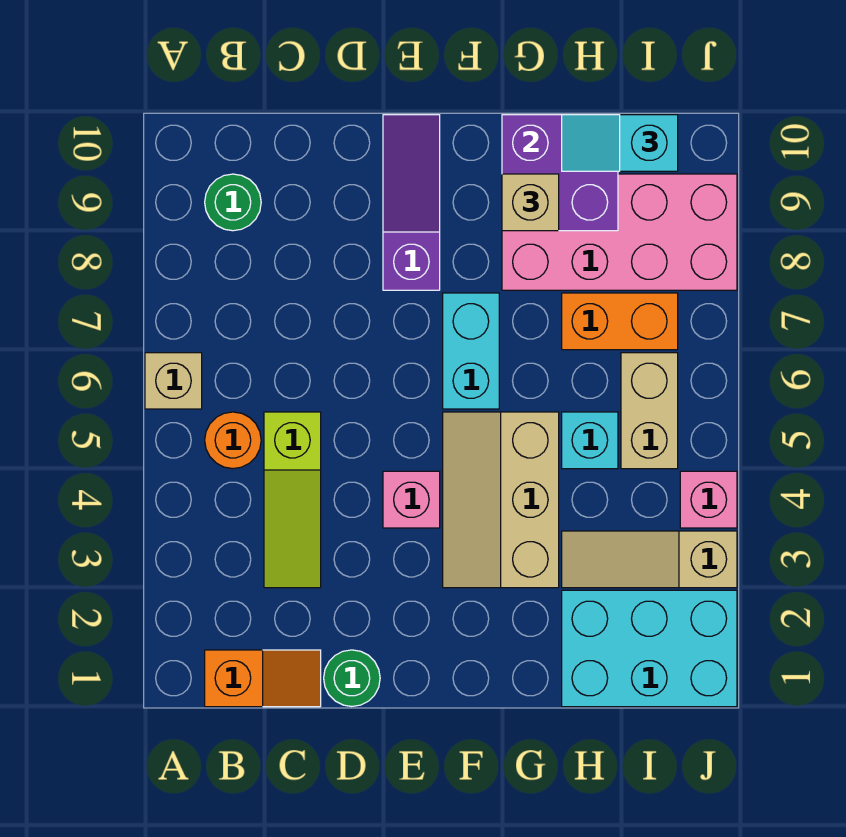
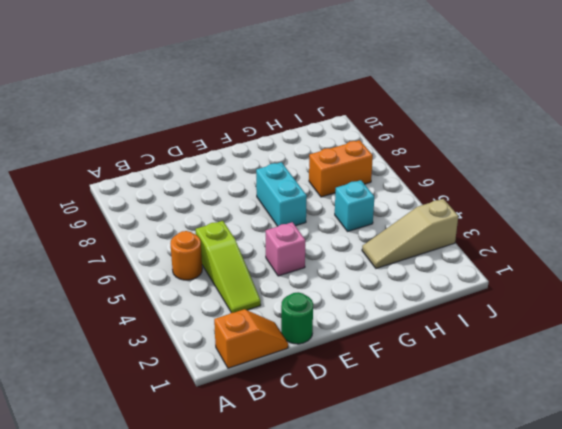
none -> tan brick A6 level 1
none -> green round brick B9 level 1
none -> purple slope E8:E10 level 1 top 8

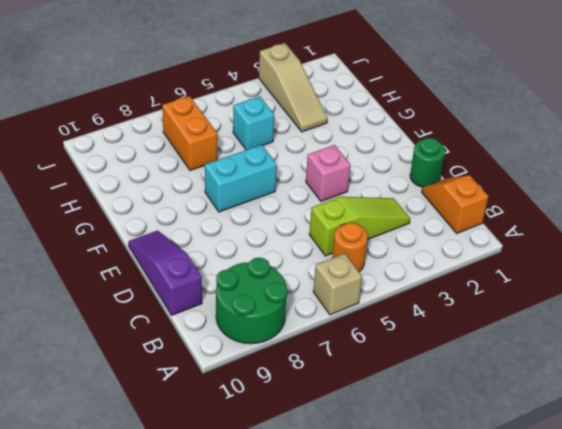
green round brick A8:B9 level 1 -> green round brick B9 level 1
purple slope C10:E10 level 1 top C -> purple slope E8:E10 level 1 top 8
none -> tan slope F3:G5 level 1 top G
none -> pink brick G8:J9 level 1
none -> cyan brick H1:J2 level 1

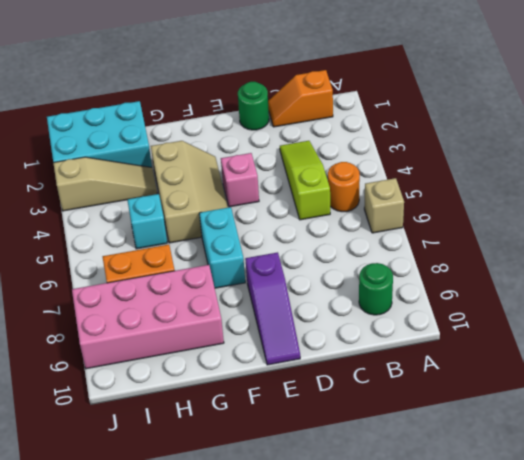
none -> tan brick I5:I6 level 1
none -> pink brick J4 level 1
none -> purple brick G9:H10 level 2

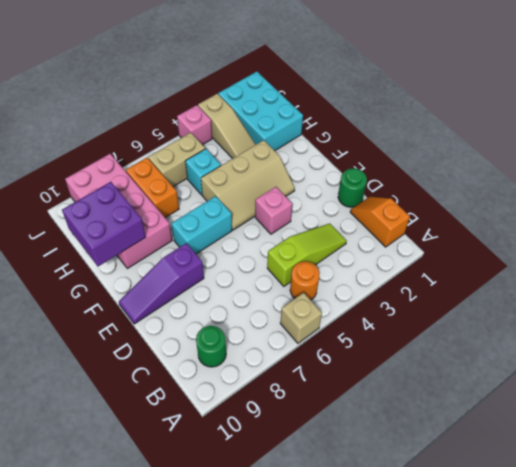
none -> tan brick G9 level 3
none -> cyan slope H10:I10 level 3 top I

